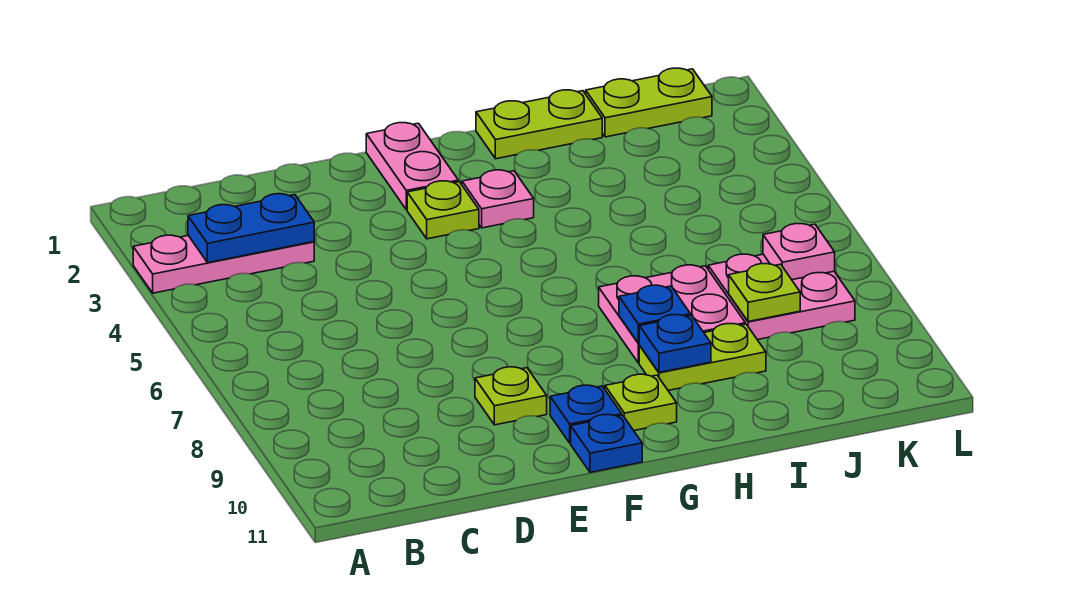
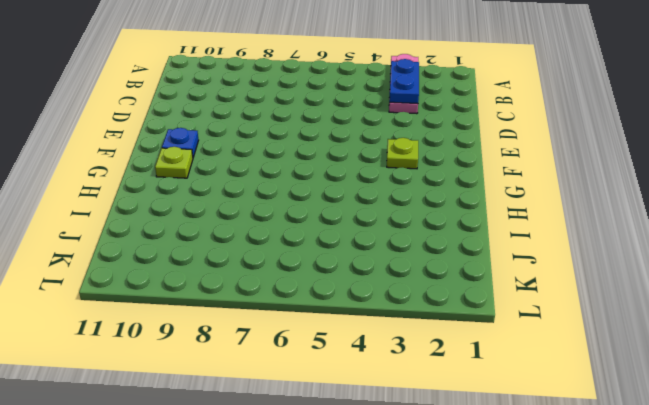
none -> lime plate E9 level 1
none -> pink plate F1:F2 level 1
none -> blue plate F11 level 1

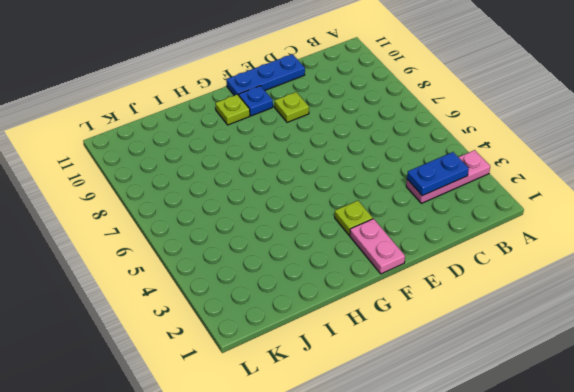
blue plate D11:F11 level 1 -> blue plate F11 level 1
none -> pink plate G3 level 1
none -> lime plate H1:I1 level 1
none -> pink plate H7:I8 level 1

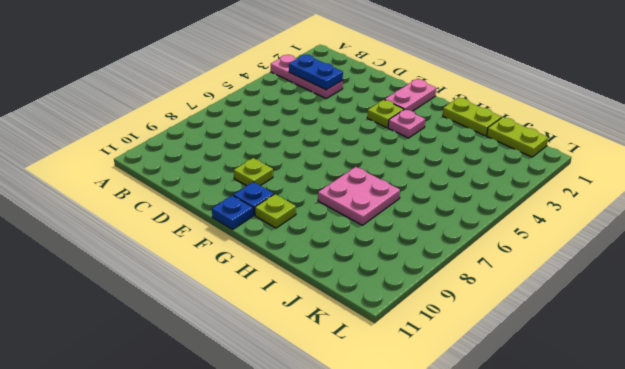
none -> lime plate H9:I9 level 1
none -> pink plate J7:K8 level 1
none -> blue plate H8 level 2

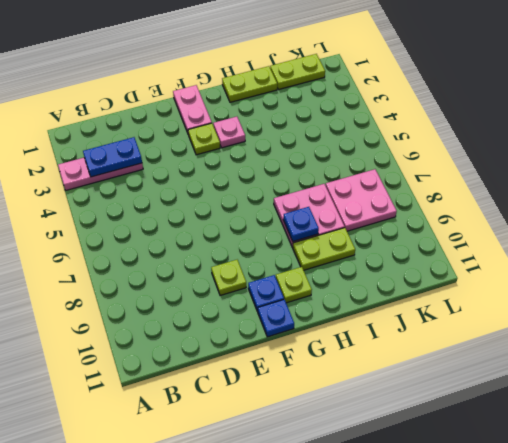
none -> blue plate H9 level 2
none -> lime plate J8 level 2
none -> pink plate K7 level 2

